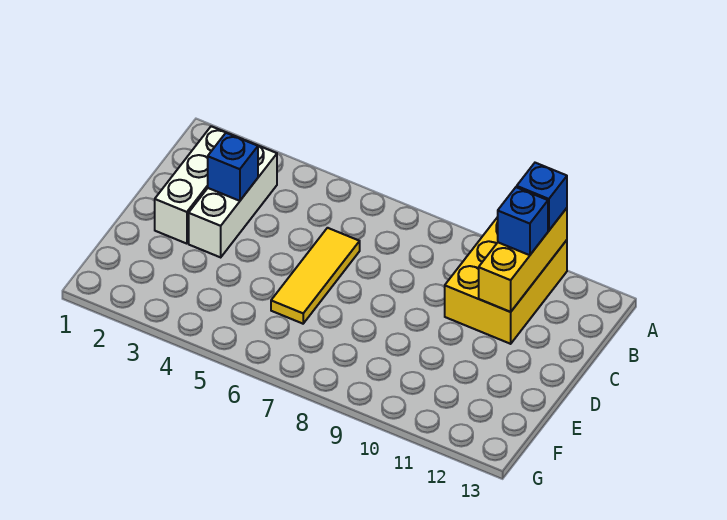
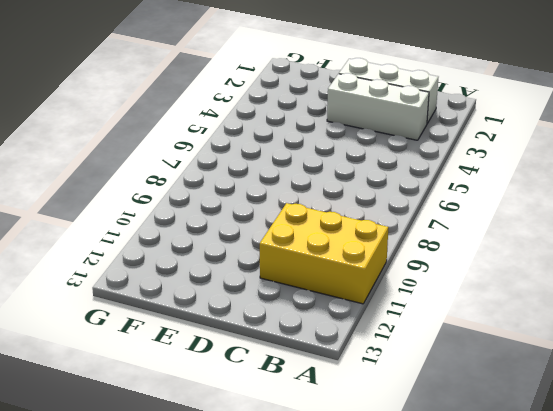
none -> yellow tile C6:E6 level 1
none -> yellow brick A11:C11 level 2

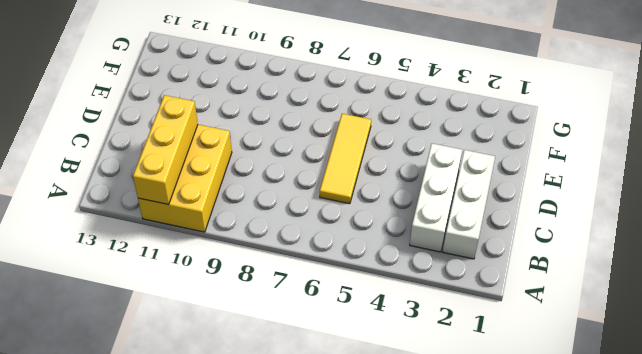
none -> blue brick C3 level 2
none -> blue brick A11 level 3

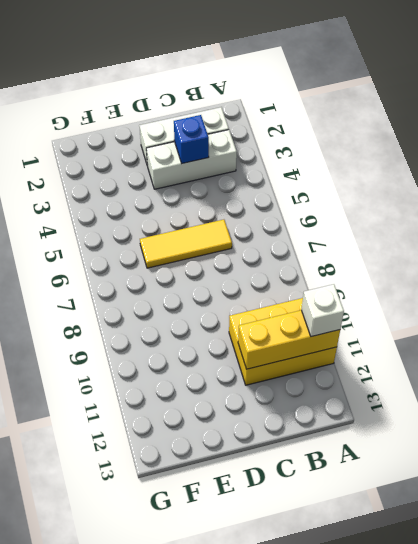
white brick A11 level 3 -> blue brick A11 level 3
none -> blue brick B11 level 3

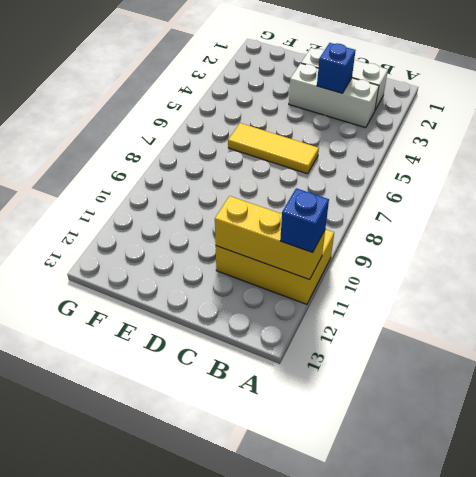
none -> blue brick B11 level 3

